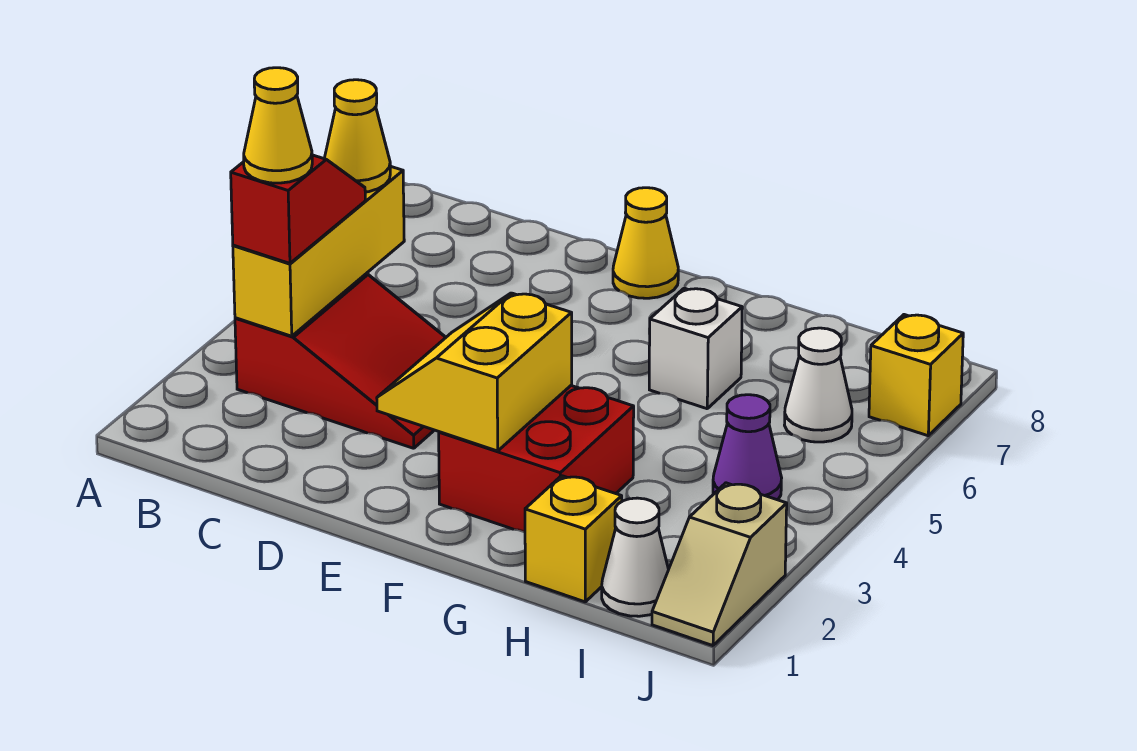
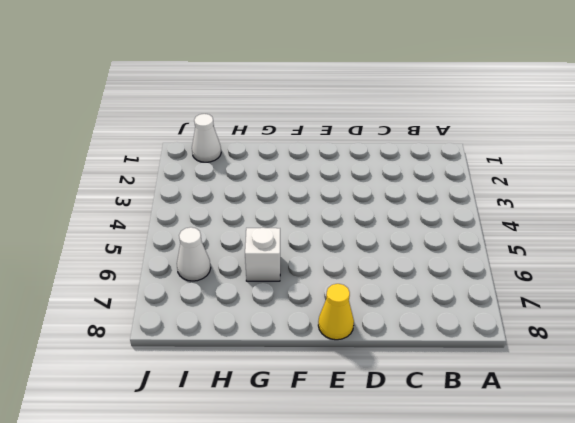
none -> red slope B3:D4 level 1 top B
none -> red brick F2:G3 level 1
none -> yellow brick H1 level 1

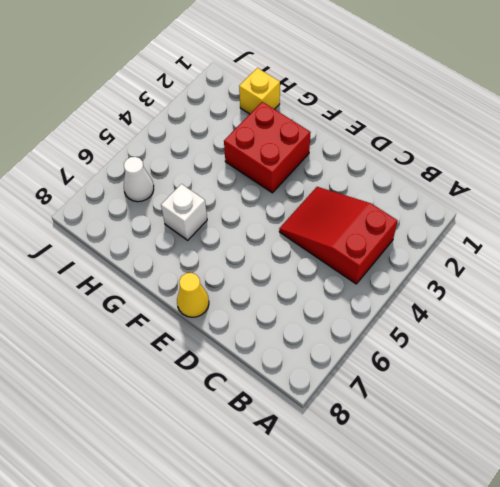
none -> white cone I1 level 1
none -> purple cone I4 level 1
none -> tan slope J1:J2 level 1 top 2

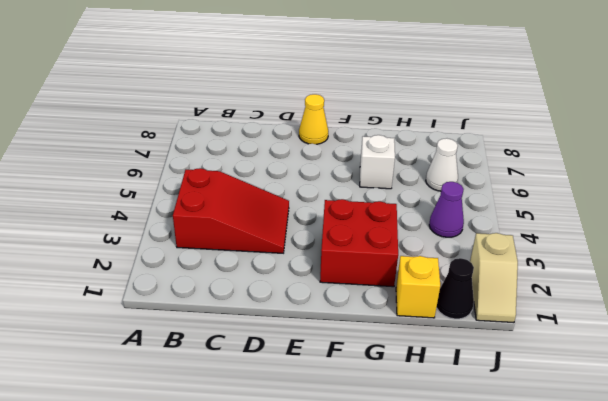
black cone I1 level 1 -> white cone I1 level 1
none -> yellow brick J7 level 1
none -> yellow brick B3:B5 level 2
none -> yellow slope E2:F3 level 2 top F

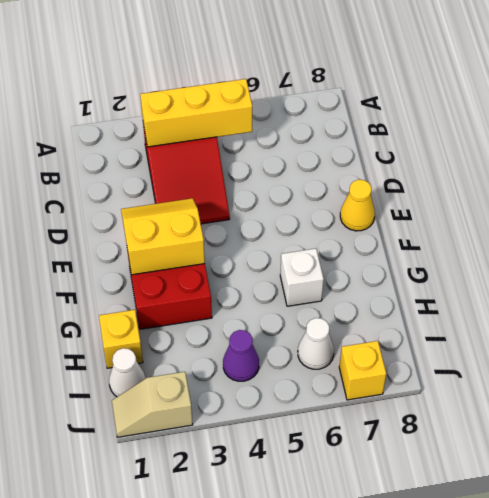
none -> red slope B3:B4 level 3 top 3
none -> yellow cone B5 level 3
none -> yellow cone B3 level 4

